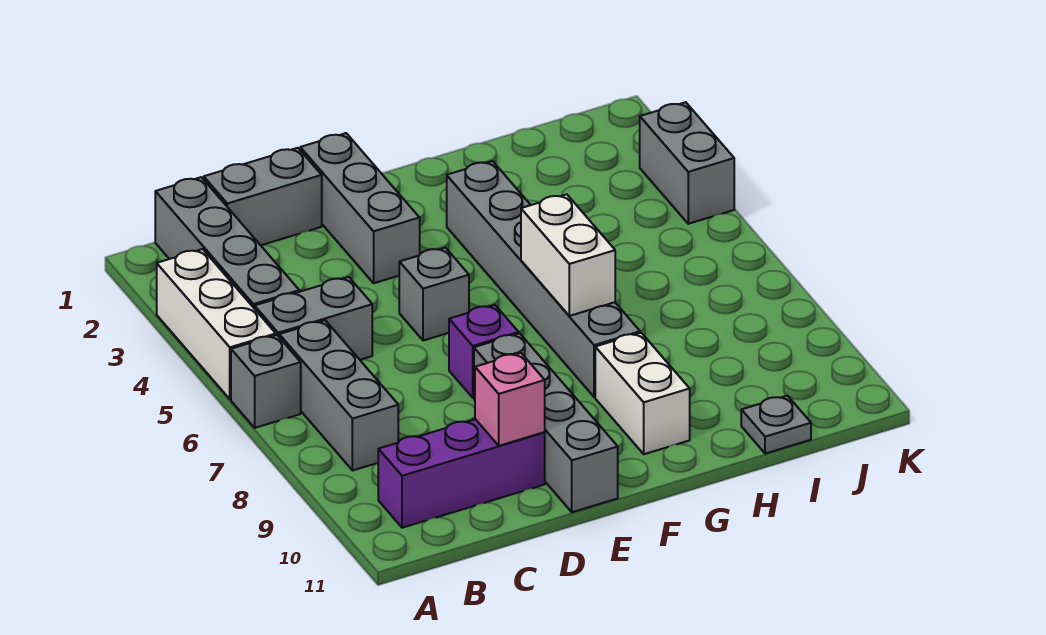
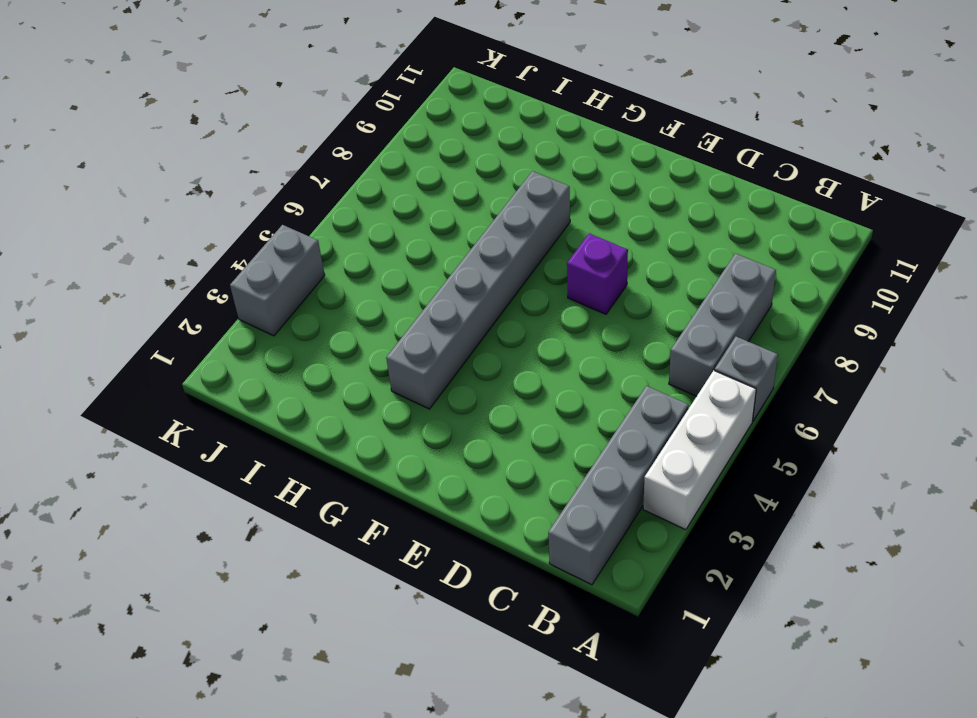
none -> grey brick B5:C5 level 1
none -> purple brick B10:D10 level 1
none -> grey brick C1:D1 level 1

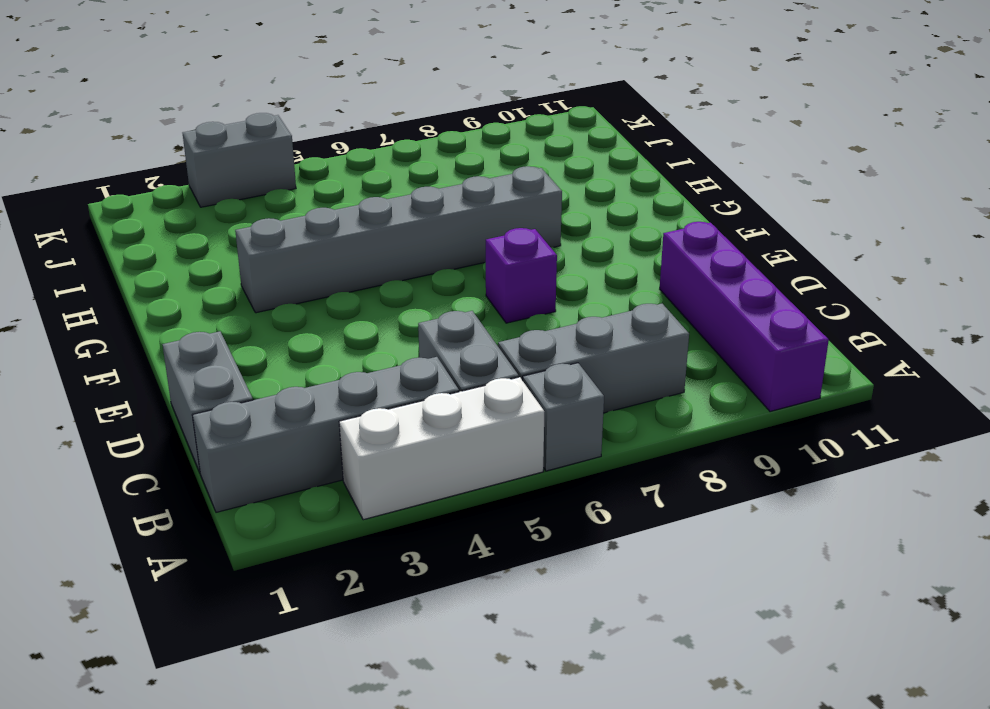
purple brick A10:D10 level 1 -> purple brick B10:D10 level 1
none -> grey brick E1:E3 level 1
none -> grey brick E5 level 1
none -> grey brick E8:E11 level 1

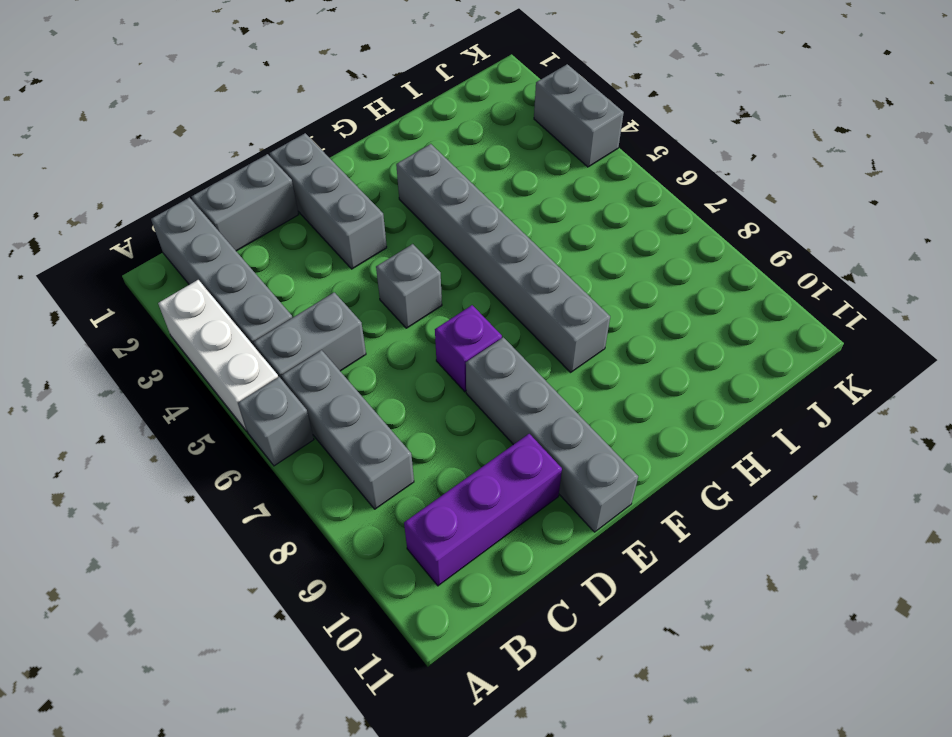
none -> white brick G9:G10 level 1
none -> grey plate I11 level 1
none -> pink brick D10 level 2

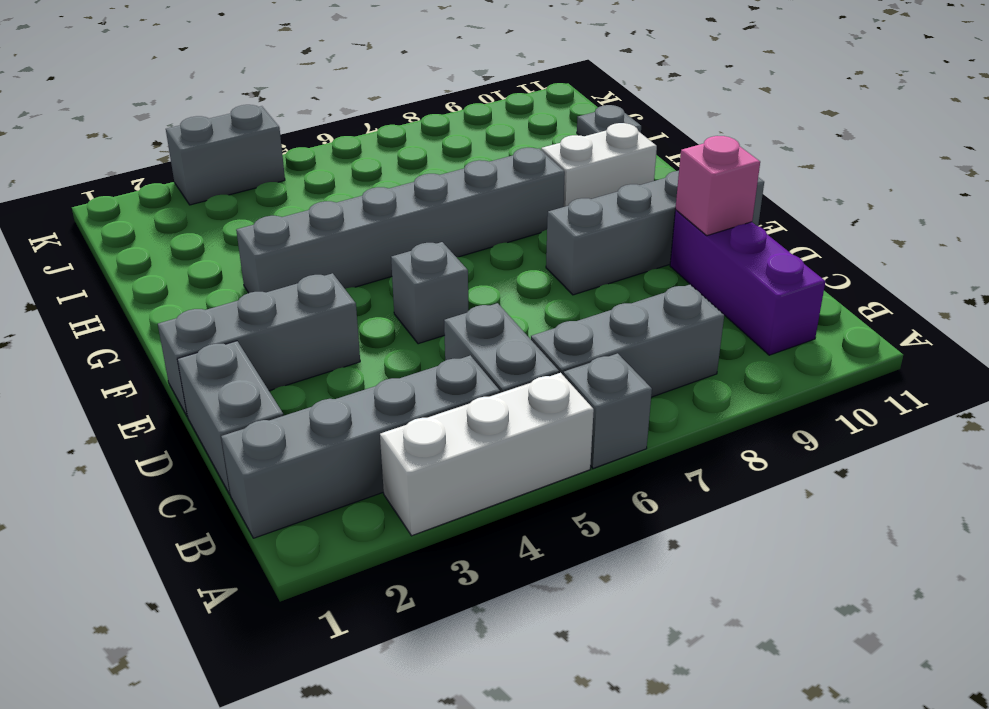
none -> purple brick E7 level 1
none -> white brick G6:G7 level 2

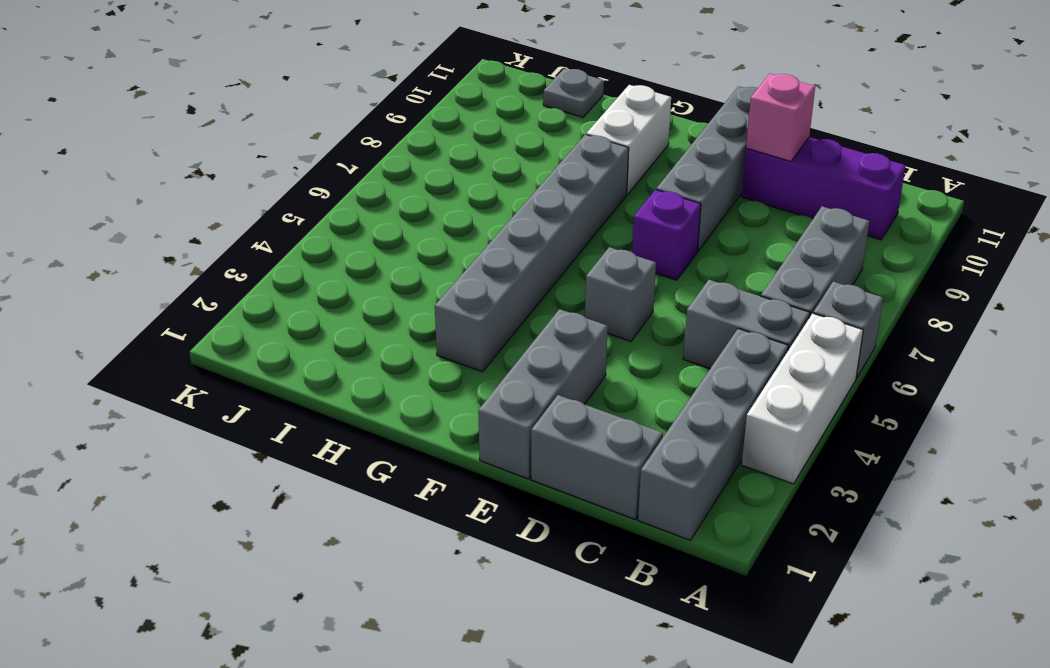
none -> grey brick K3:K4 level 1
none -> white brick G6:G7 level 2

